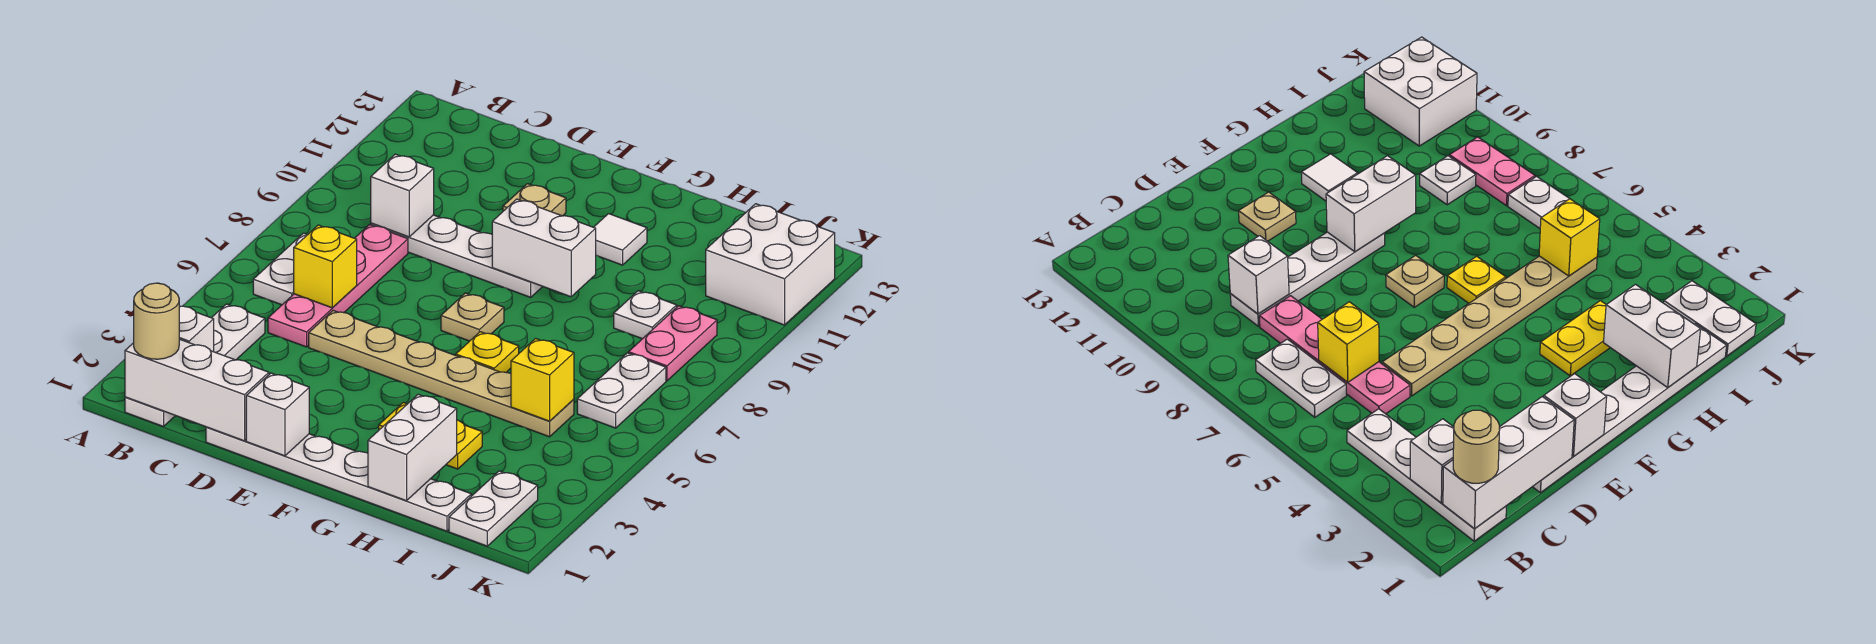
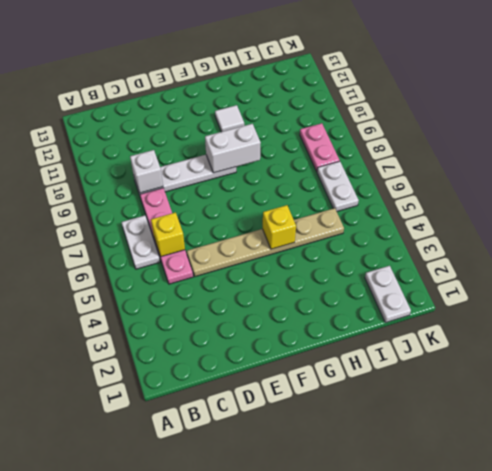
yellow brick G5 level 2 -> yellow brick I5 level 2
none -> white plate B1:B4 level 1
none -> white plate D1:I1 level 1
none -> tan plate E11 level 1

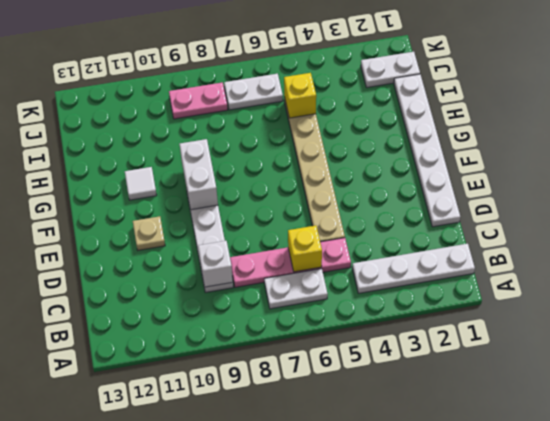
none -> tan plate F7 level 1
none -> yellow plate G3:H3 level 1
none -> yellow plate G6 level 1

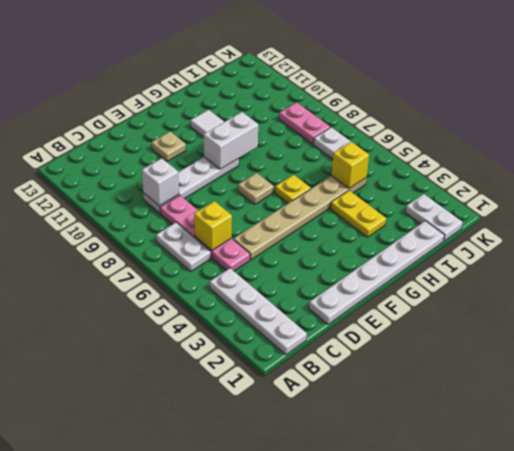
yellow plate H3:H4 level 1 -> yellow plate G3:H3 level 1
none -> white plate I9 level 1
none -> white brick J11:K12 level 1
none -> white brick B1:D1 level 2

